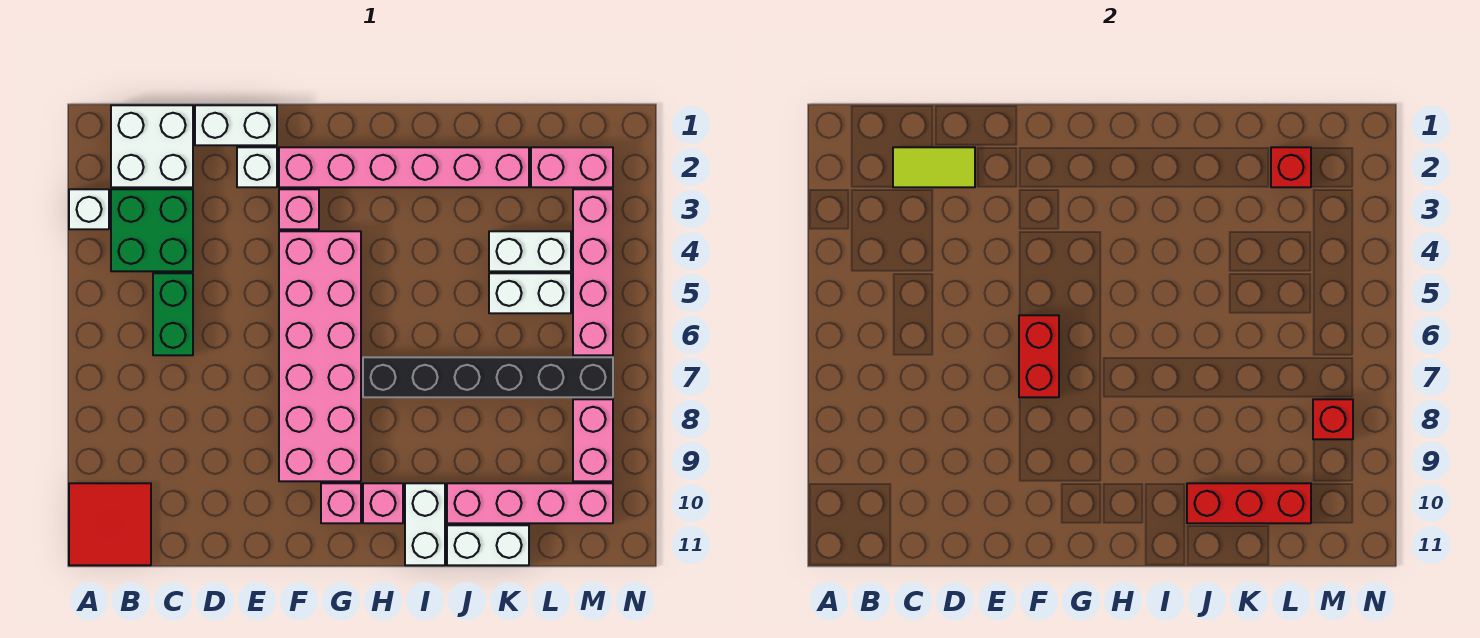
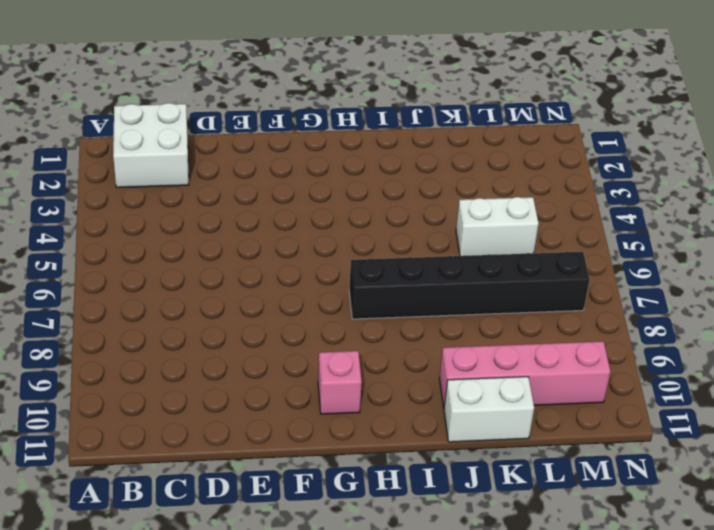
none -> white brick A3 level 1
none -> red tile A10:B11 level 1
none -> green brick B3:C4 level 1

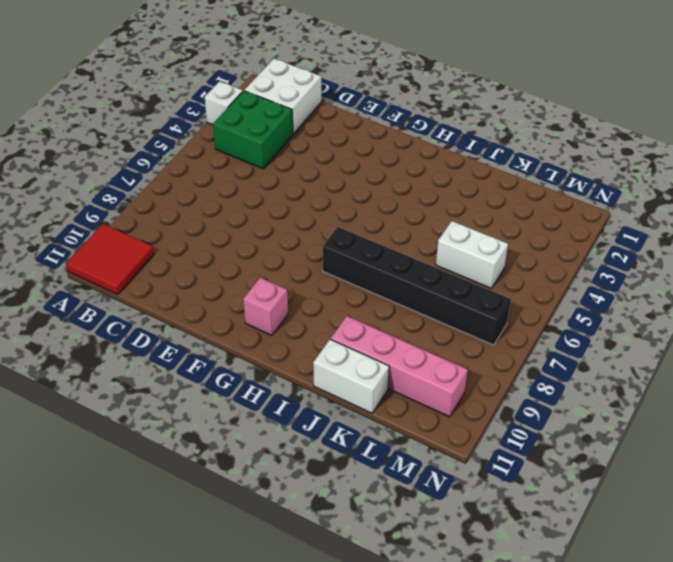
none -> green brick C5:C6 level 1
none -> white brick D1:E1 level 1
none -> white brick E2 level 1

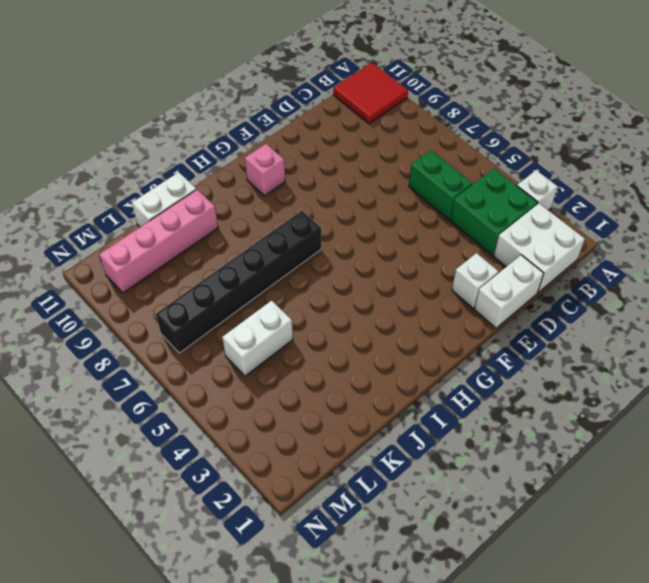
none -> pink brick F2:K2 level 1
none -> pink brick F3 level 1
none -> pink brick F4:G9 level 1

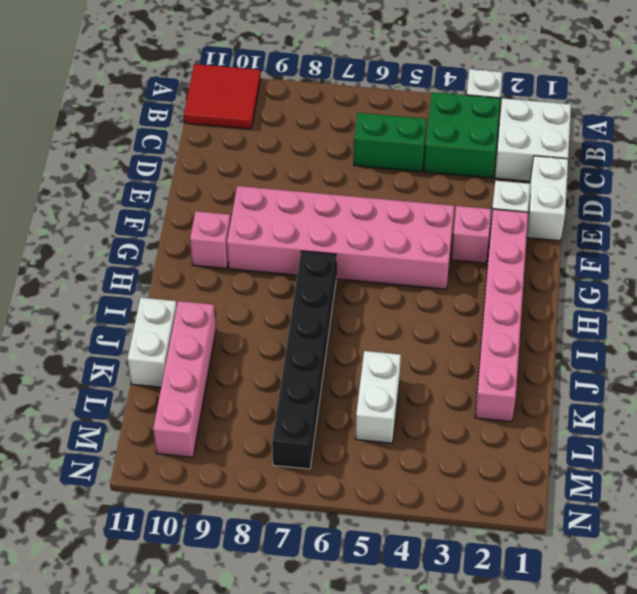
none -> pink brick H10 level 1
none -> white brick I10:I11 level 1
none -> white brick K4:L4 level 1

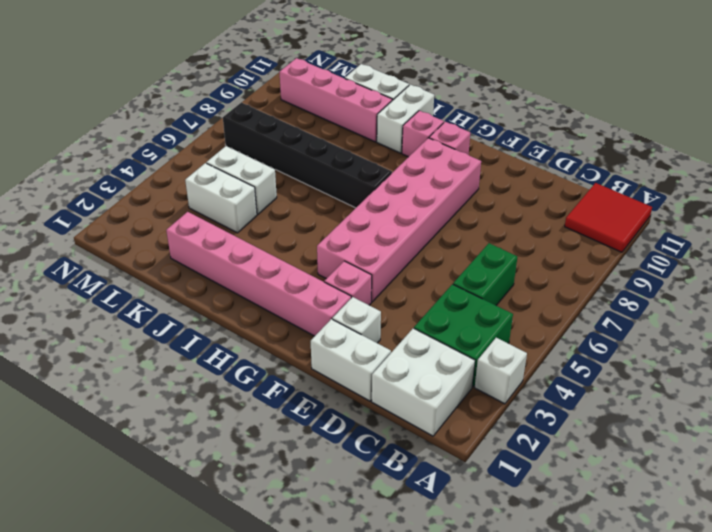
none -> pink brick L2:M2 level 1
none -> pink brick M3:M6 level 1
none -> pink brick M8:M9 level 1

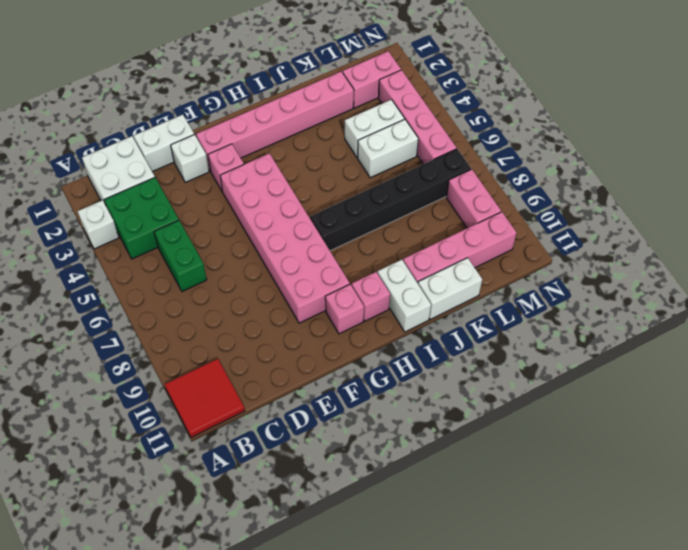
none -> lime tile C2:D2 level 2
none -> red brick F6:F7 level 2
none -> red brick J10:L10 level 2

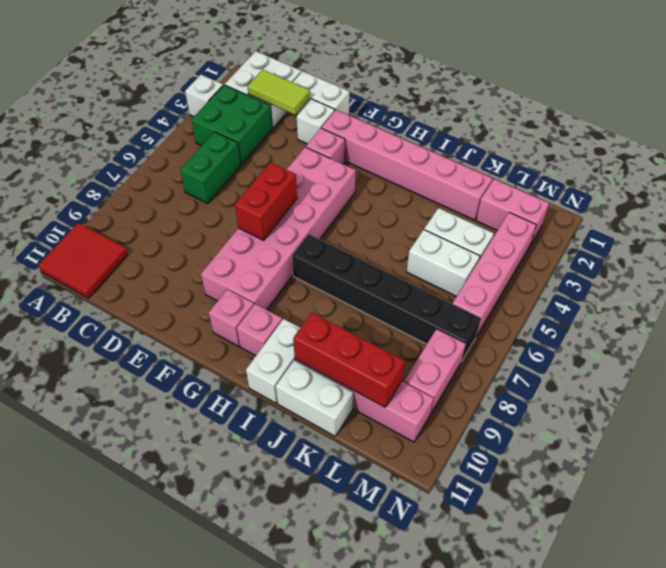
none -> red brick L2 level 2
none -> red brick M8 level 2

